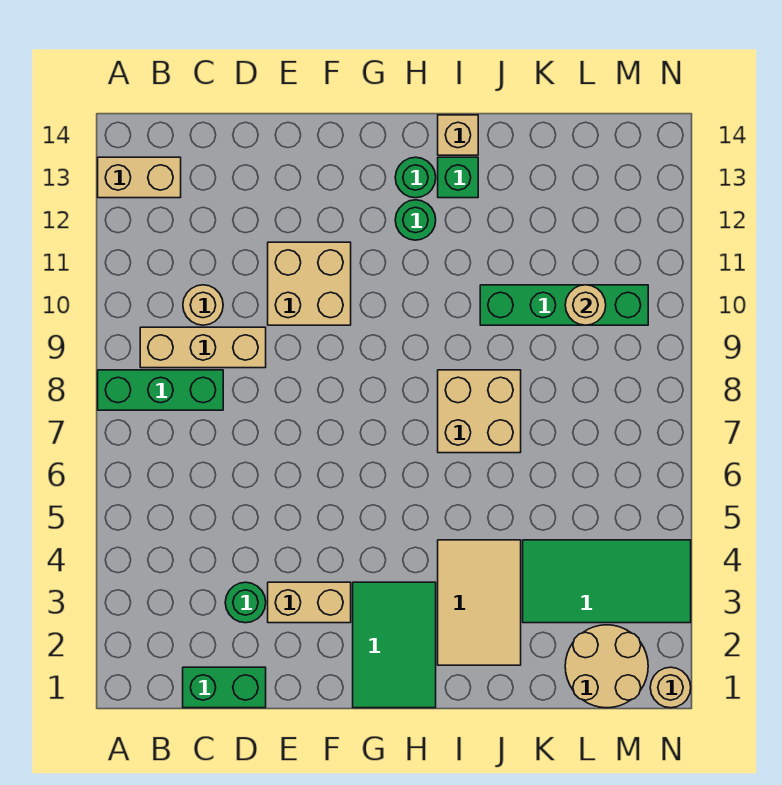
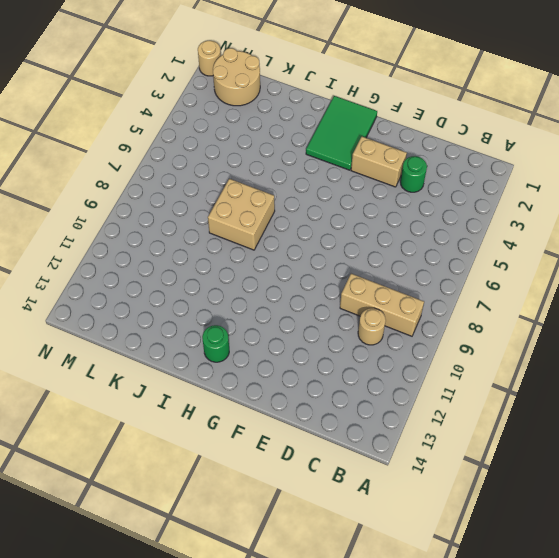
none -> green brick A8:C8 level 1
none -> tan brick A13:B13 level 1
none -> green brick C1:D1 level 1

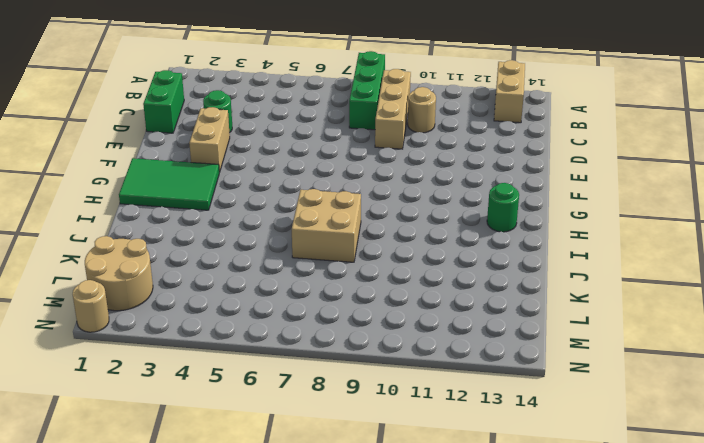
none -> tan brick E10:F11 level 1
none -> green round brick H12 level 1
none -> tan tile I2:J4 level 1

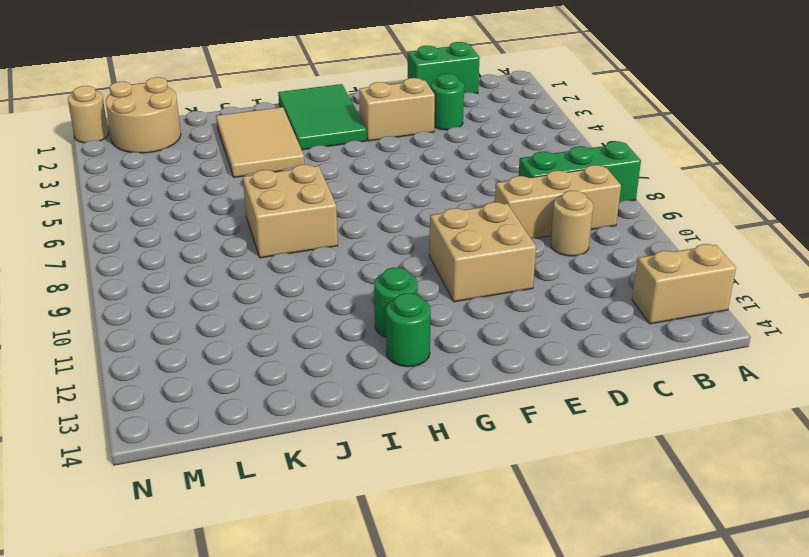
none -> green brick I13 level 1
none -> tan brick I14 level 1
none -> green brick J10:M10 level 1

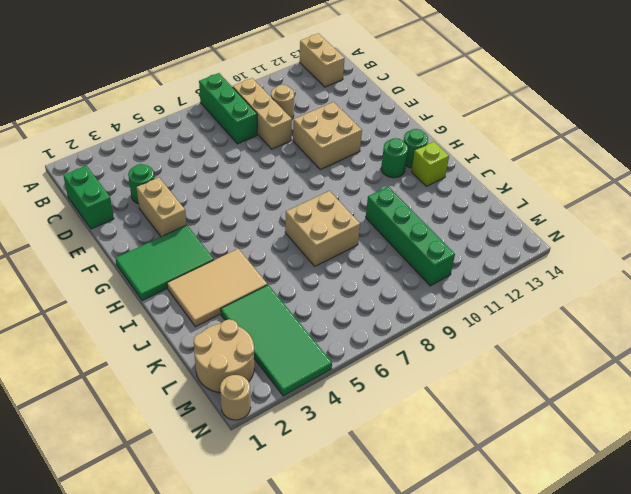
lime brick I13 level 1 -> green brick I13 level 1
none -> tan brick I14 level 1
none -> tan round brick L10 level 2

